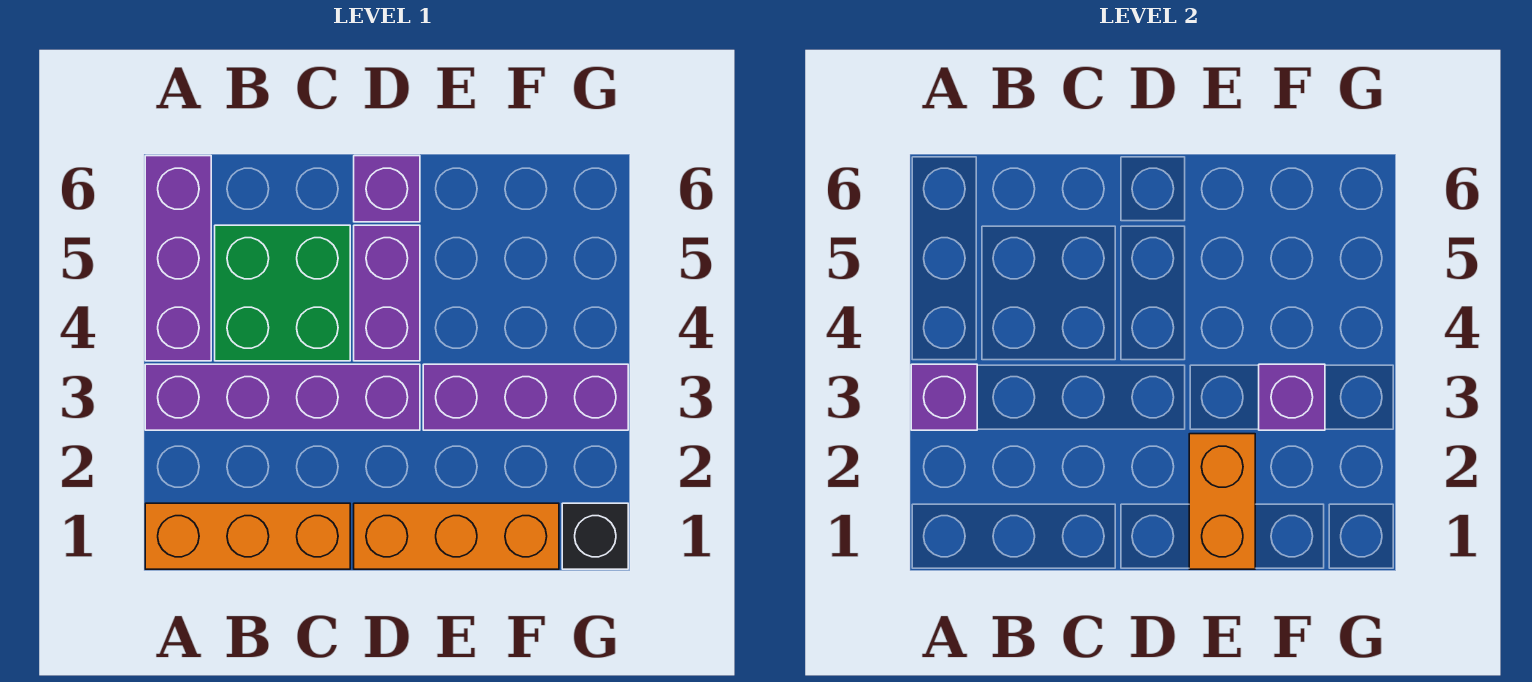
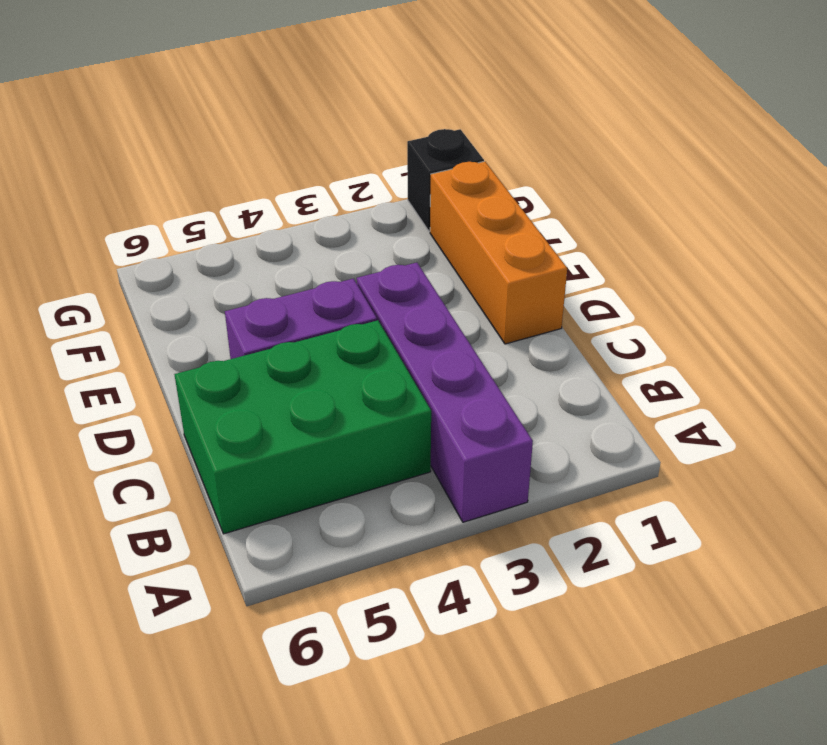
green brick B4:C6 level 1 -> green brick B4:C5 level 1
none -> orange brick A1:C1 level 1
none -> purple brick A4:A6 level 1
none -> purple brick D6 level 1

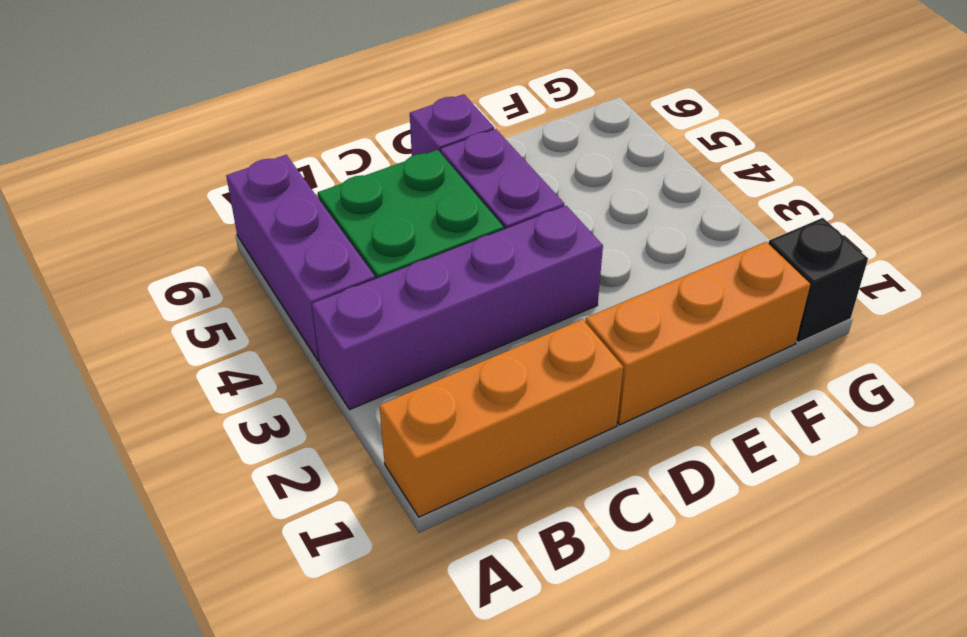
none -> purple brick E3:G3 level 1
none -> purple brick A3 level 2
none -> orange brick E1:E2 level 2

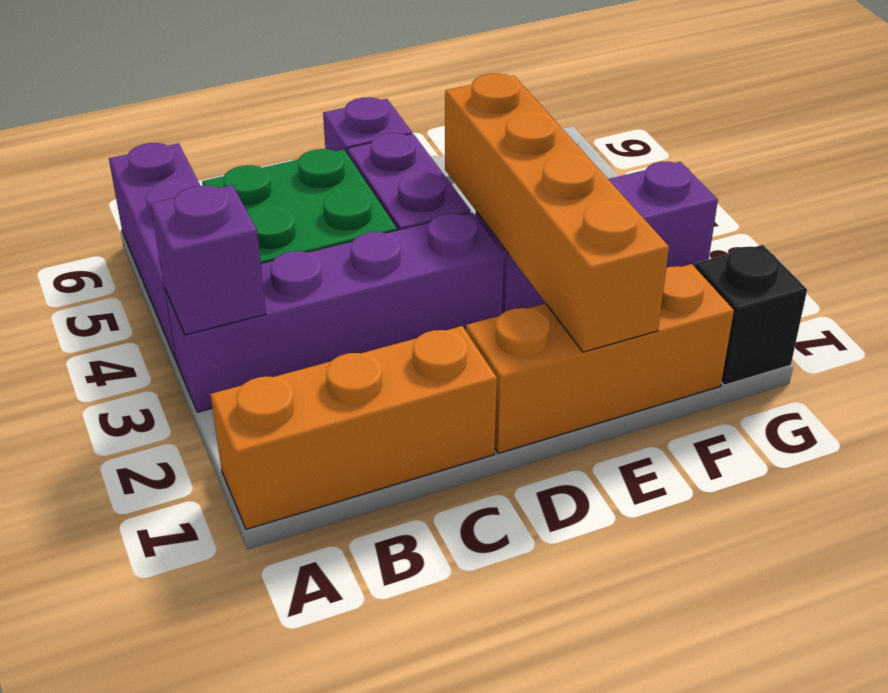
orange brick E1:E4 level 2 -> orange brick E1:E2 level 2
none -> purple brick F3 level 2

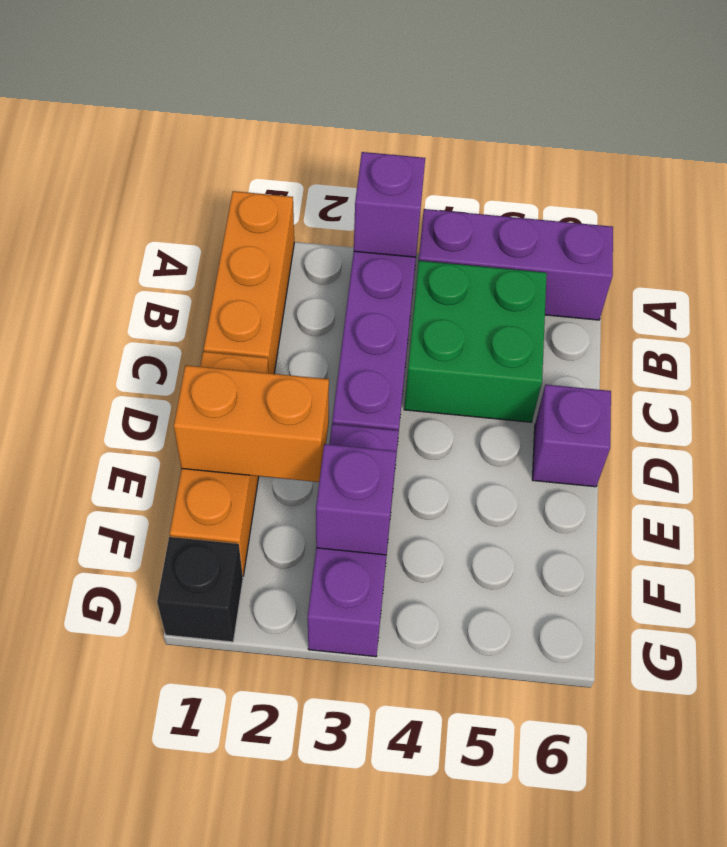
none -> purple brick D4:D5 level 1

